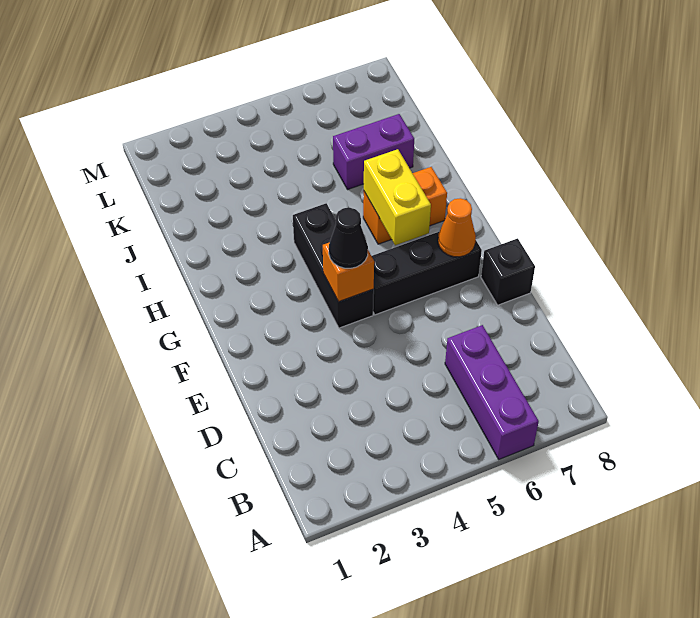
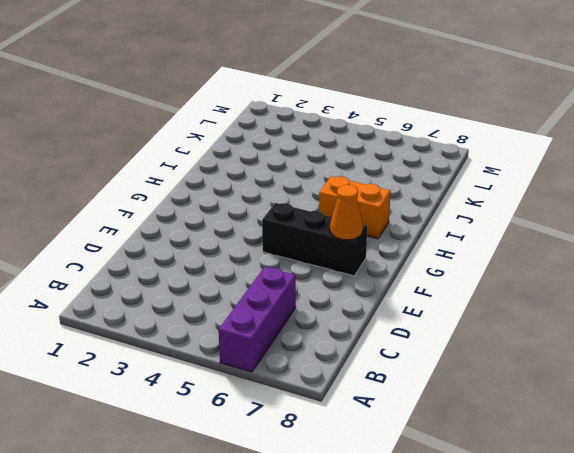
none -> black brick E8 level 1
none -> black brick F4:H4 level 1

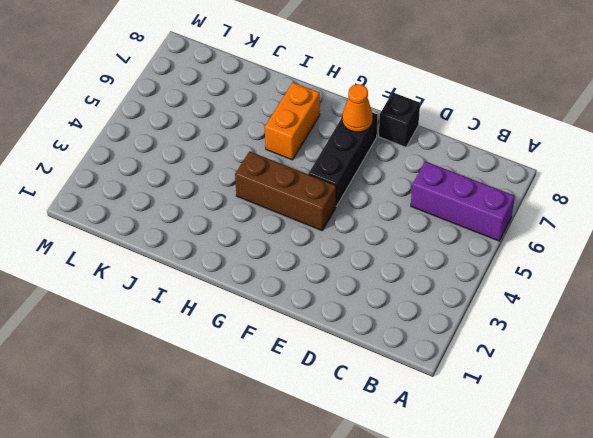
brown brick F4:H4 level 1 -> black brick F4:H4 level 1
none -> purple brick J6:J7 level 1
none -> orange brick F4 level 2

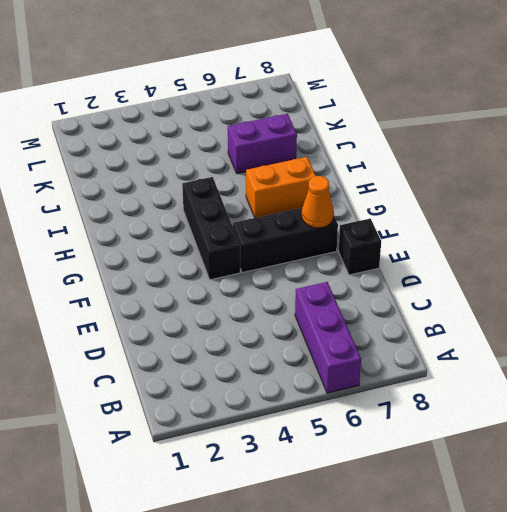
none -> orange brick F4 level 2
none -> yellow brick G6:H6 level 2

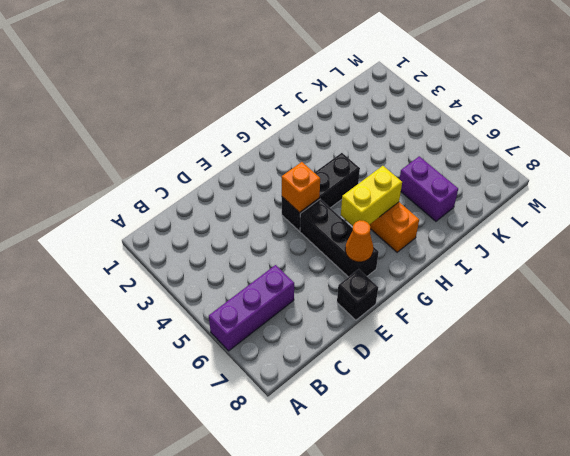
none -> black cone F4 level 3

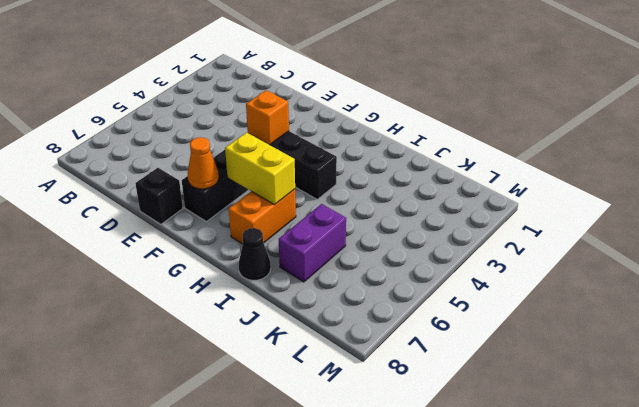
black cone I8 level 1 -> black cone F4 level 3
none -> purple brick A6:C6 level 1

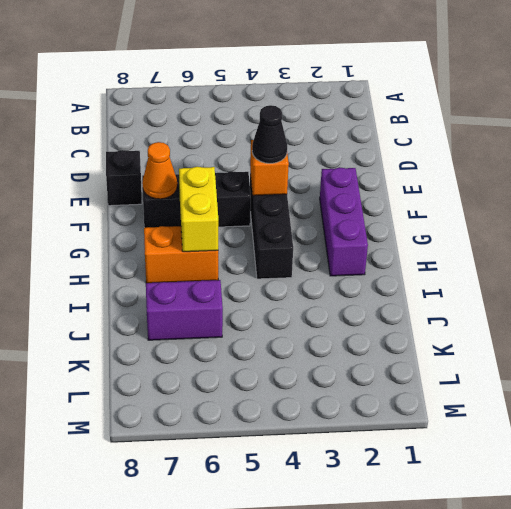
purple brick F2:H2 level 1 -> purple brick A6:C6 level 1

